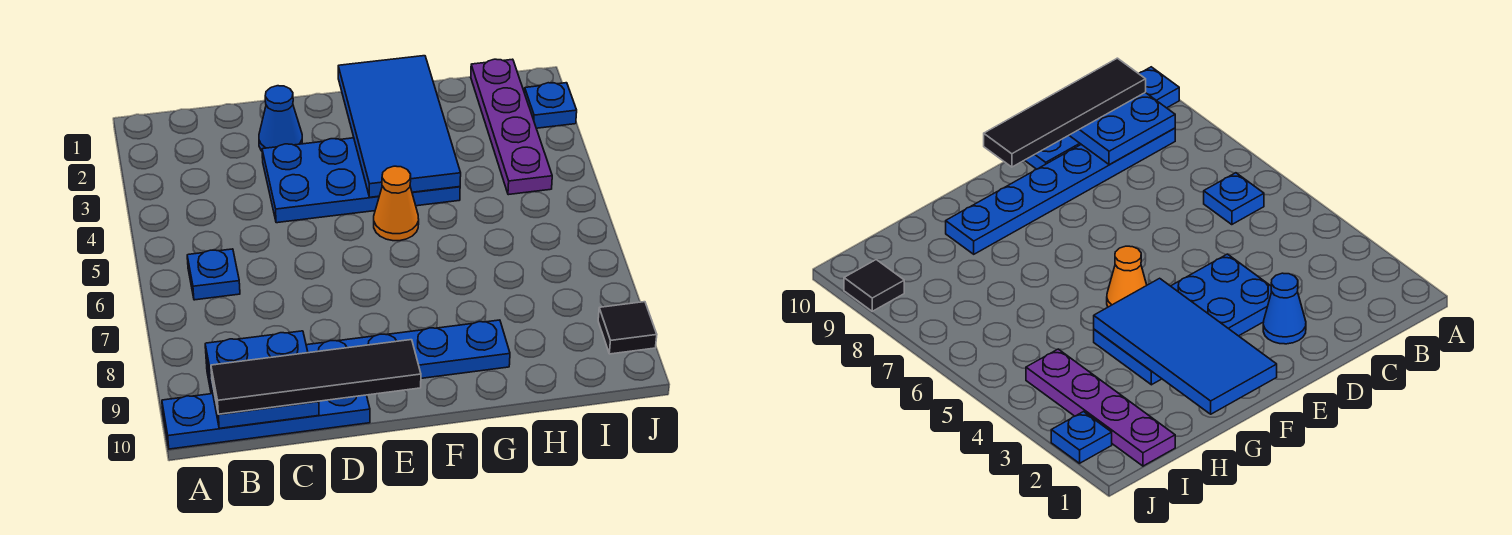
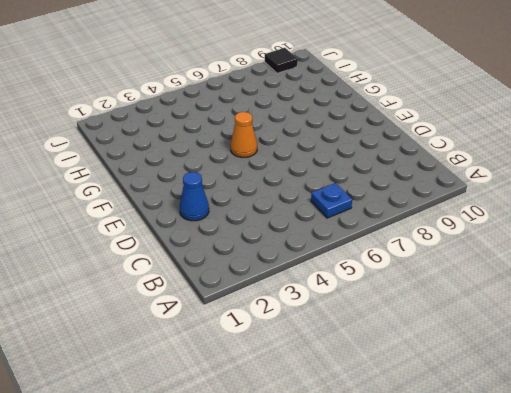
none -> blue plate A10:D10 level 1
none -> blue plate B9:G9 level 1
none -> blue plate D3:G4 level 1

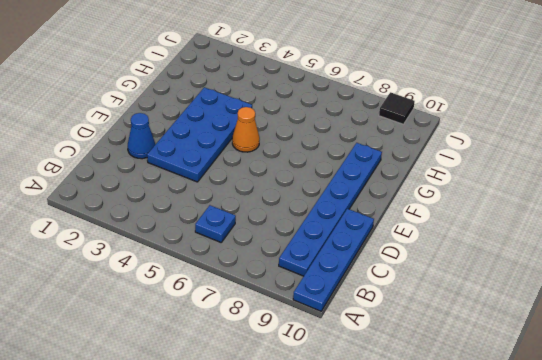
none -> purple plate I1:I4 level 1
none -> blue plate J2 level 1
none -> blue plate B9:C10 level 2

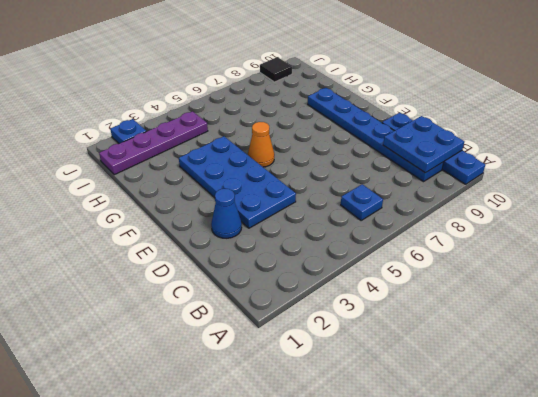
none -> blue tile F1:G4 level 2
none -> black tile B10:E10 level 3

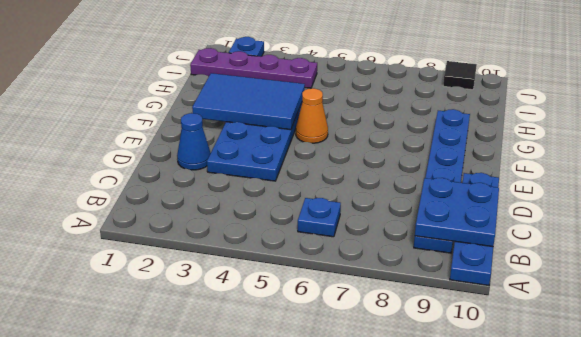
blue tile F2:G4 level 2 -> blue tile F1:G4 level 2
none -> black tile B10:E10 level 3

